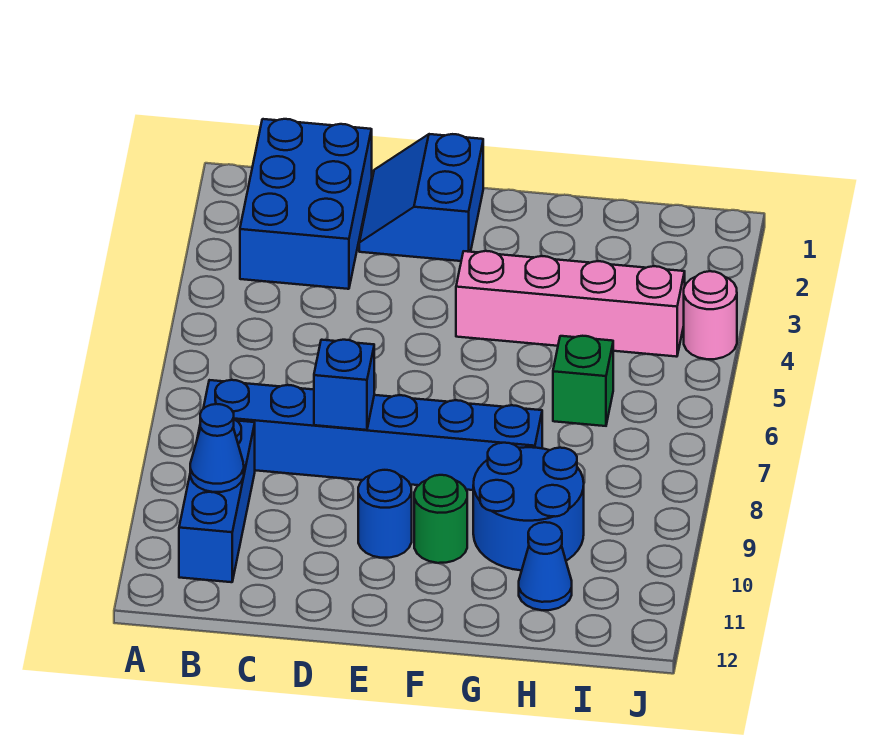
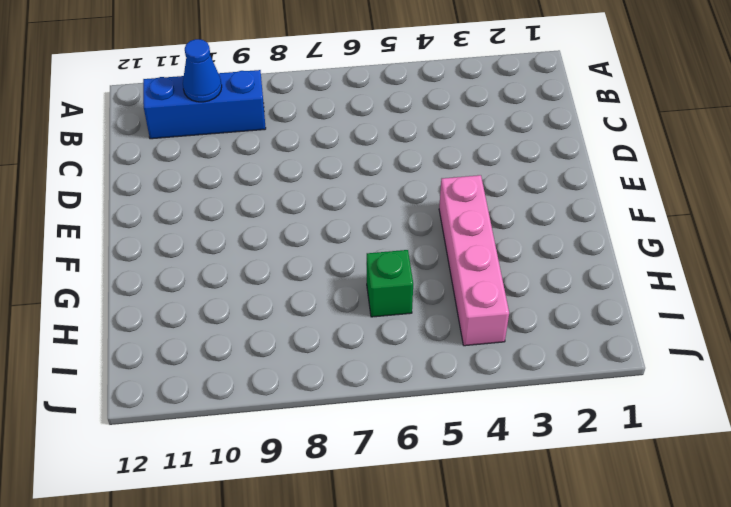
none -> blue brick B1:C3 level 1
none -> blue brick B8:G8 level 1
none -> blue slope D1:E2 level 1 top E

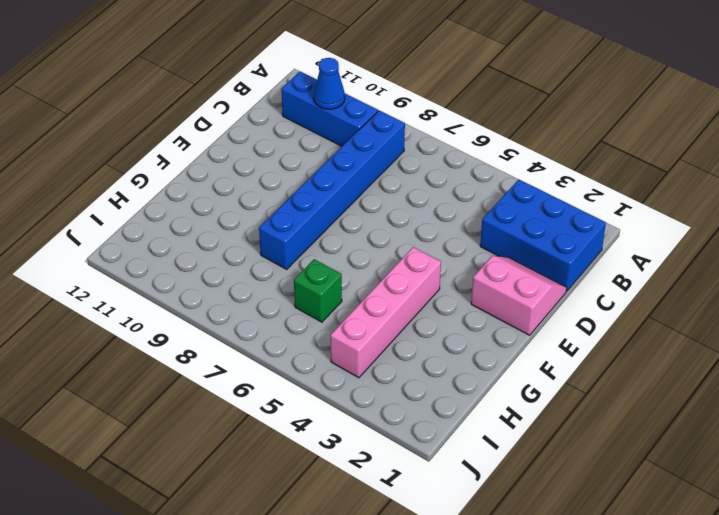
pink slope D1:E2 level 1 top E -> blue slope D1:E2 level 1 top E
none -> blue round brick E10 level 1
none -> green round brick F10 level 1
none -> blue round brick G9:H10 level 1

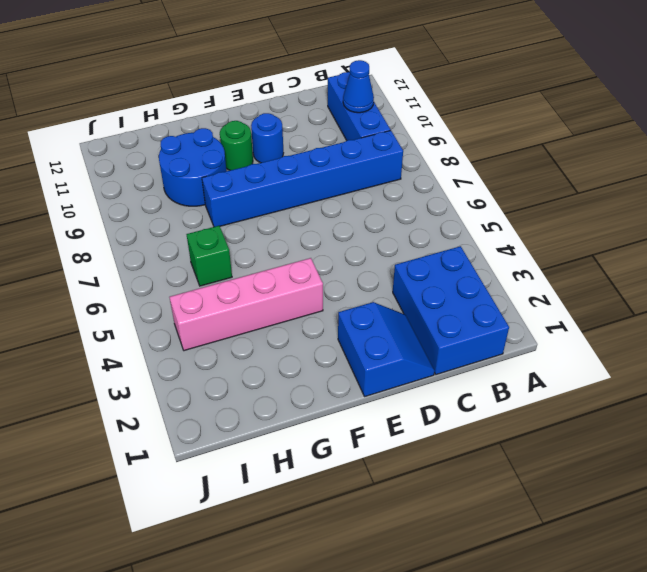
none -> blue cone H11 level 1
none -> pink round brick J4 level 1
none -> blue brick D8 level 2

